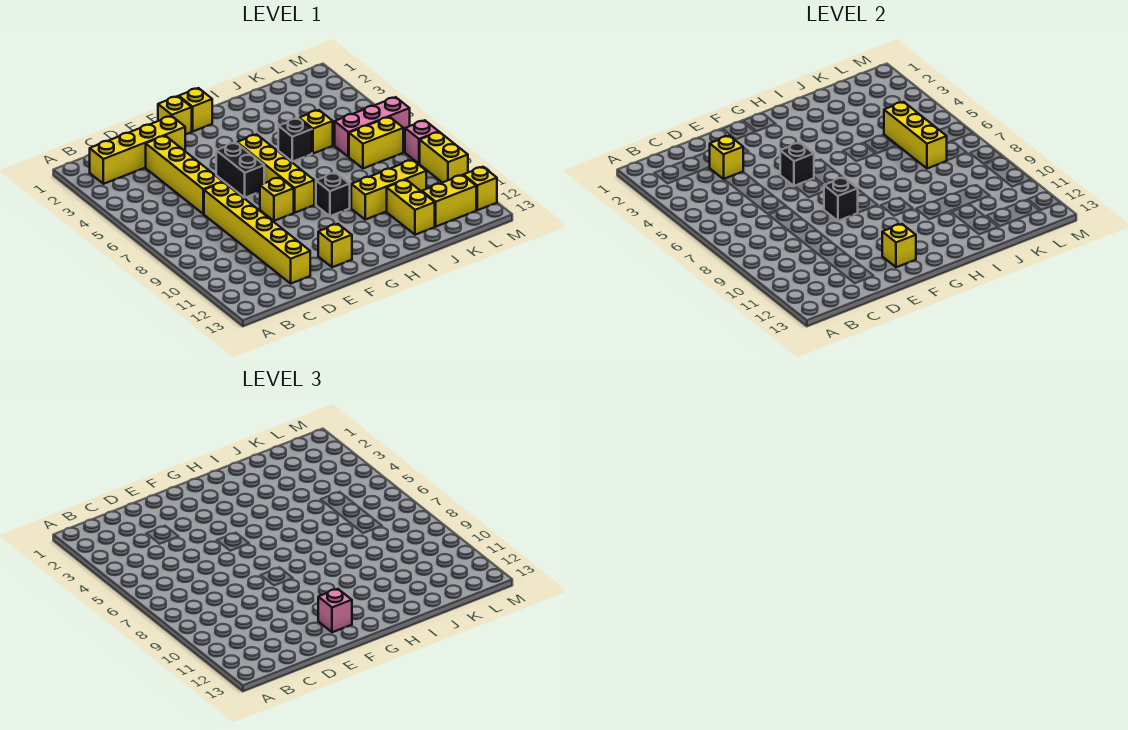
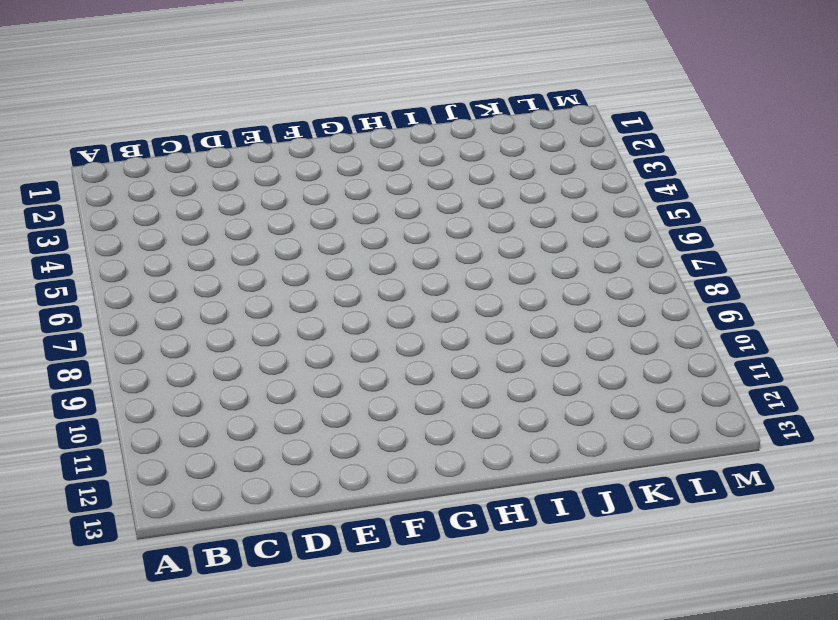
none -> yellow brick B2:E2 level 1
none -> yellow brick D3:D6 level 1
none -> yellow brick D7:D12 level 1

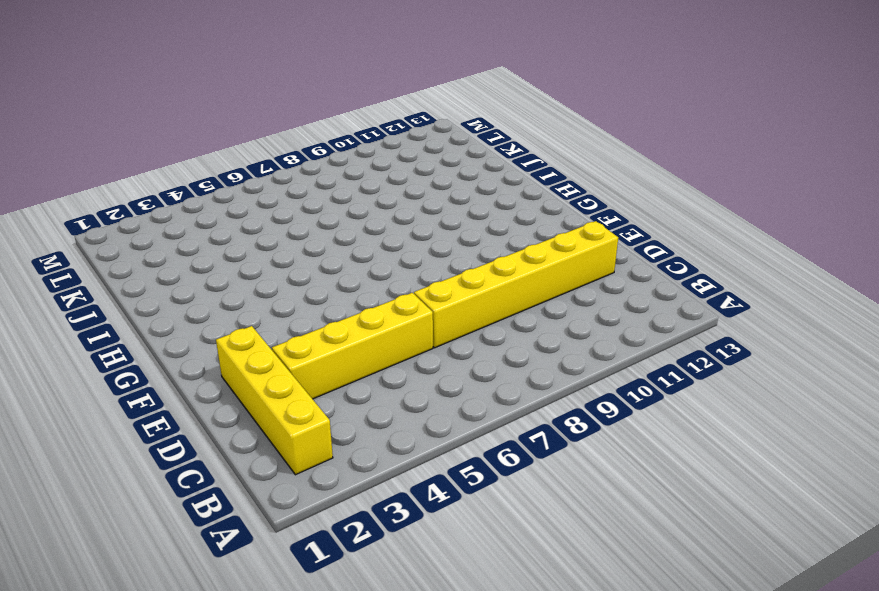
none -> yellow brick F1 level 1
none -> black brick F5:F6 level 1
none -> yellow brick F8 level 1

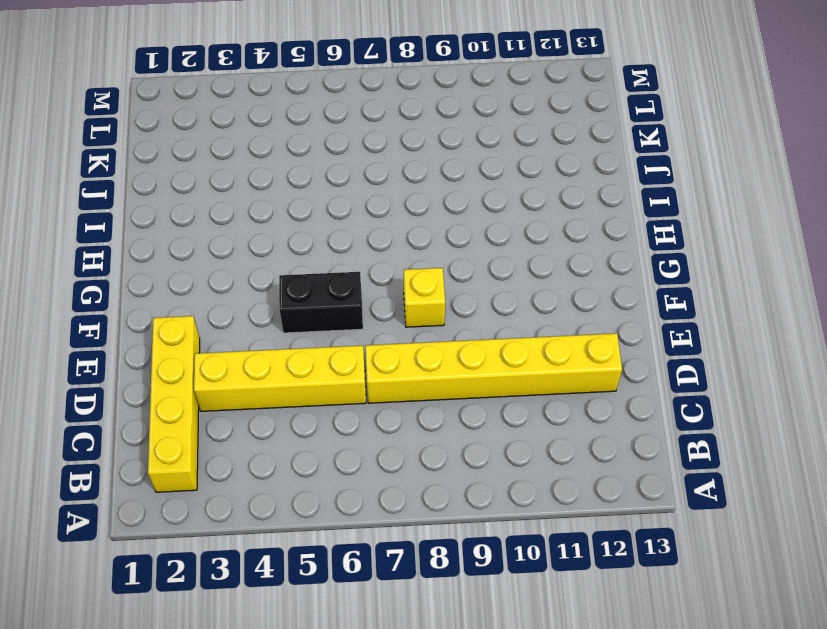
none -> yellow brick F1 level 1
none -> yellow brick F12 level 1
none -> yellow brick G1 level 1

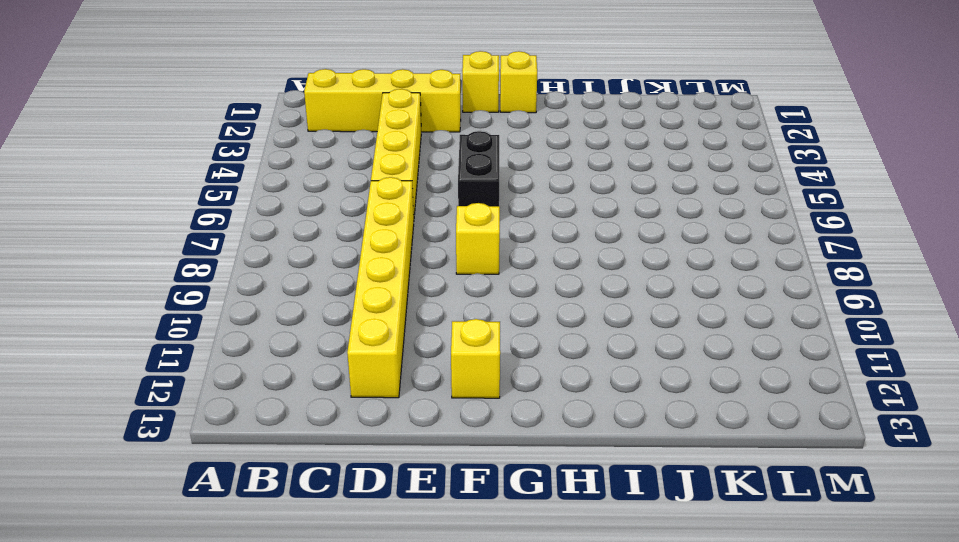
none -> yellow brick G5:G8 level 1
none -> black brick H9 level 1
none -> black brick I5 level 1

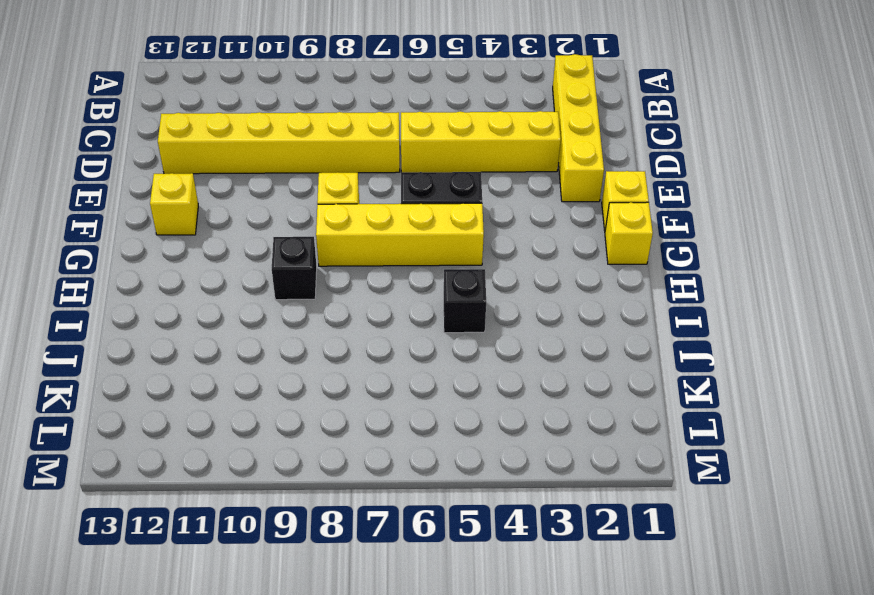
none -> yellow brick I10:K10 level 1
none -> yellow brick J5 level 1
none -> yellow brick J11:J12 level 1

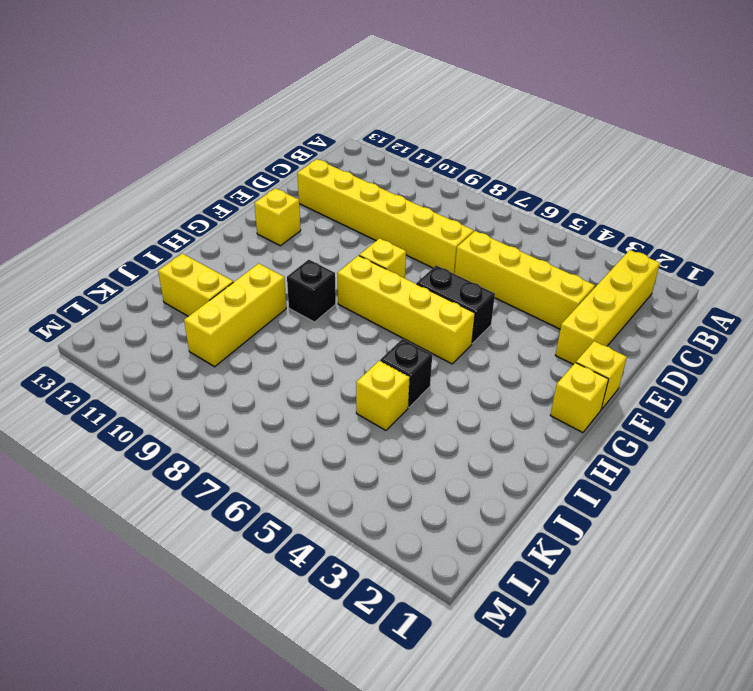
none -> pink brick K6:M6 level 1
none -> yellow brick K7:L7 level 1
none -> yellow brick K12:L12 level 1

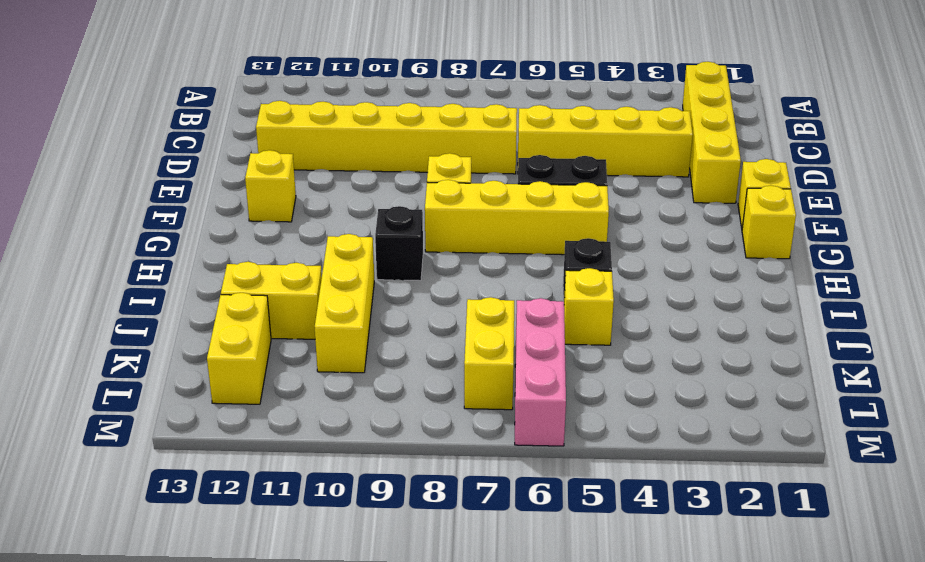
none -> pink brick M8 level 1
none -> yellow brick M9:M10 level 1
none -> yellow brick M12 level 1

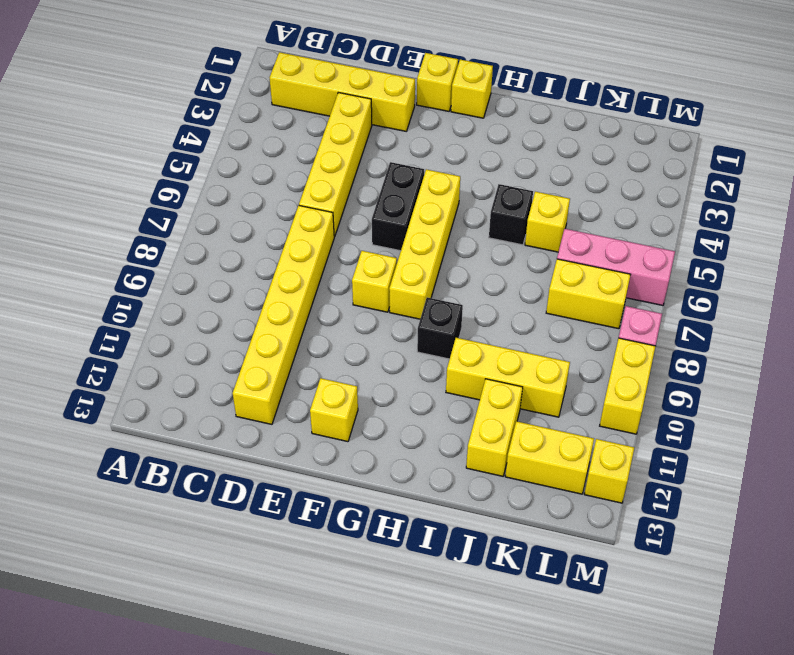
none -> yellow brick D3 level 2
none -> black brick F5 level 2
none -> black brick F8 level 2

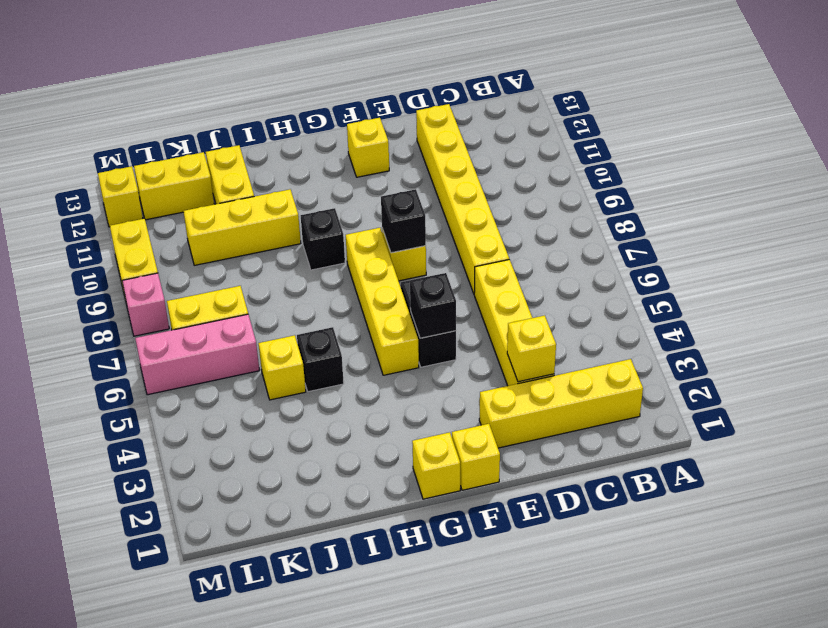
none -> yellow brick F12 level 2
none -> yellow brick K5:K7 level 2
none -> pink brick F12 level 3

